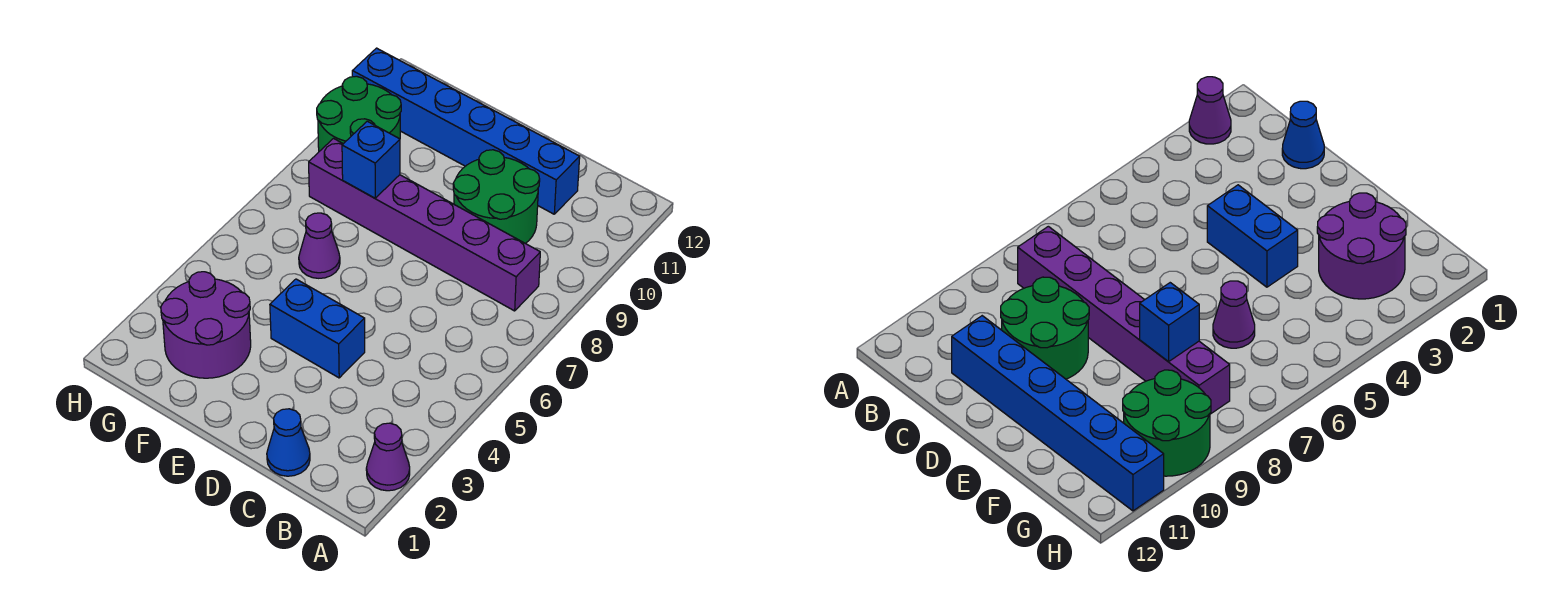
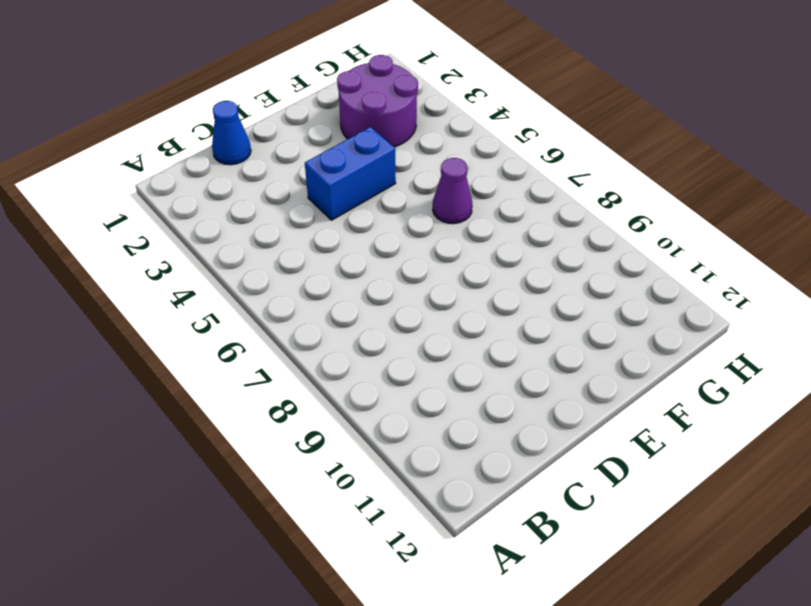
none -> purple cone A2 level 1
none -> purple brick B8:G8 level 1

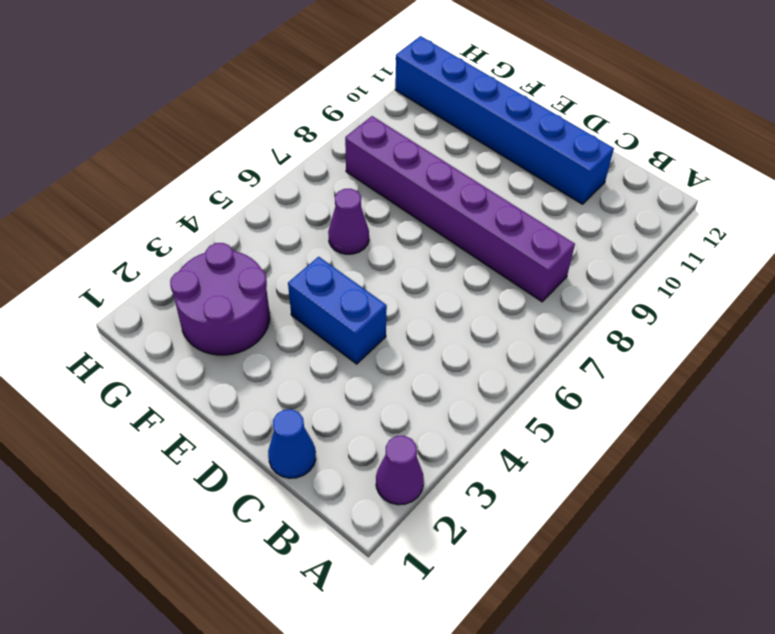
none -> green round brick C9:D10 level 1
none -> green round brick G9:H10 level 1

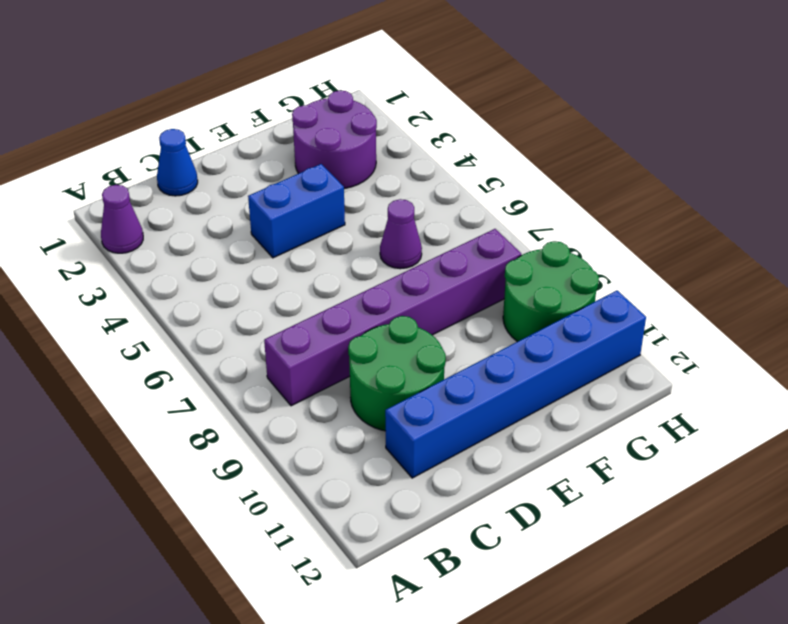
none -> blue brick F8 level 2

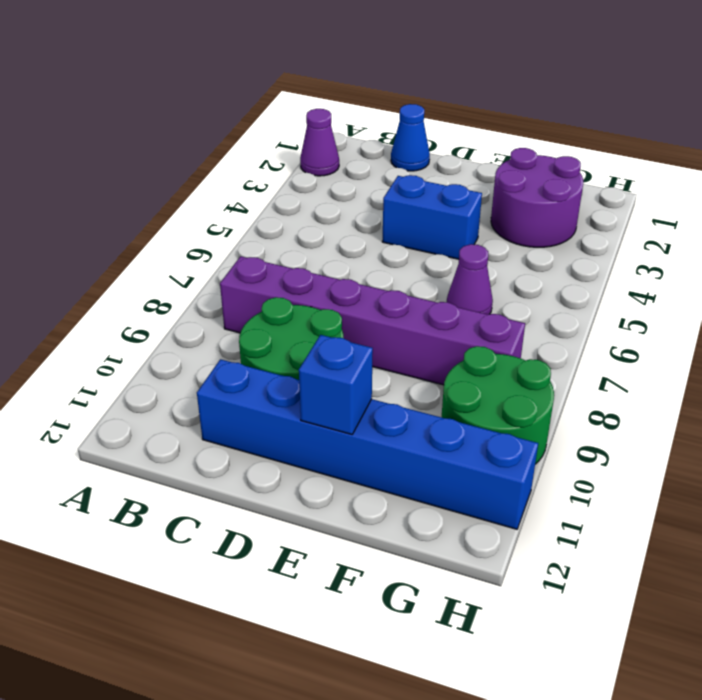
blue brick E11 level 2 -> blue brick F8 level 2

